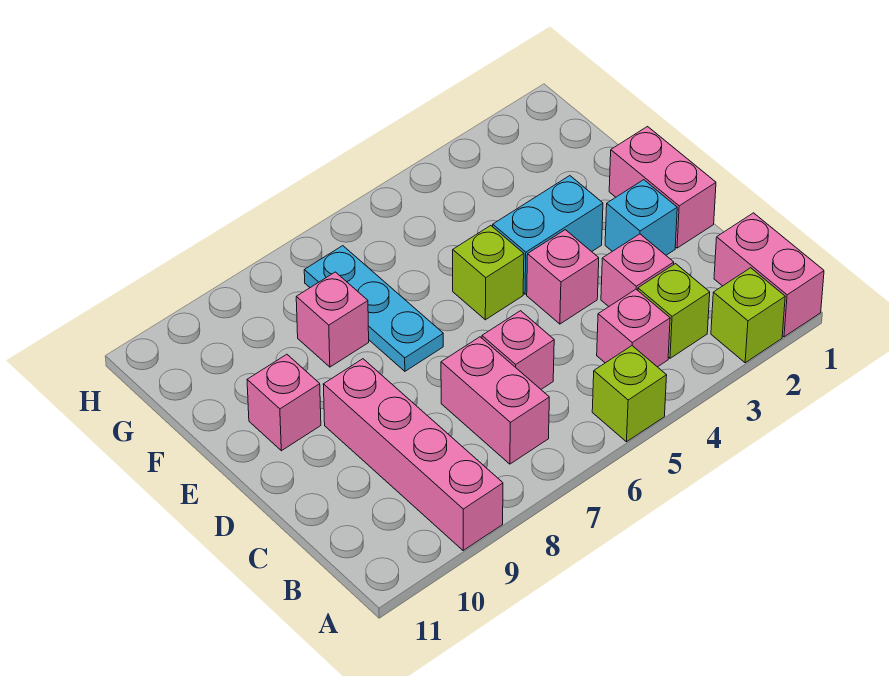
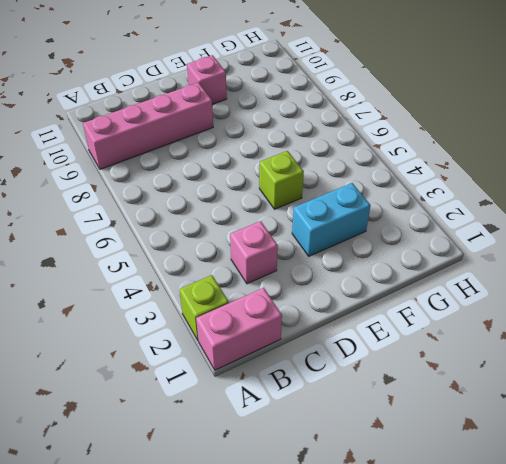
cyan brick E3:F3 level 1 -> cyan brick E3:E4 level 1
none -> lime brick A5 level 1
none -> lime brick B3 level 1
none -> pink brick B4 level 1

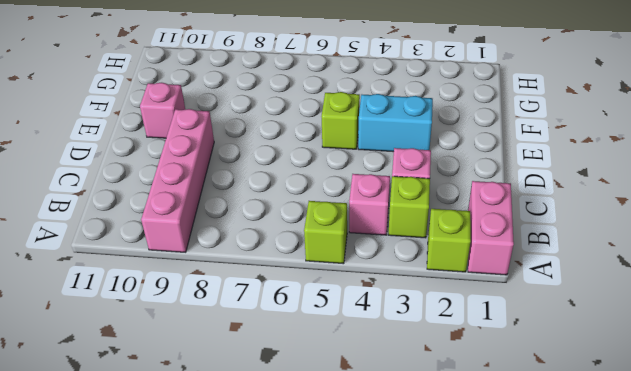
none -> pink brick B7:C7 level 1
none -> pink brick C6 level 1
none -> pink brick D1:E1 level 1

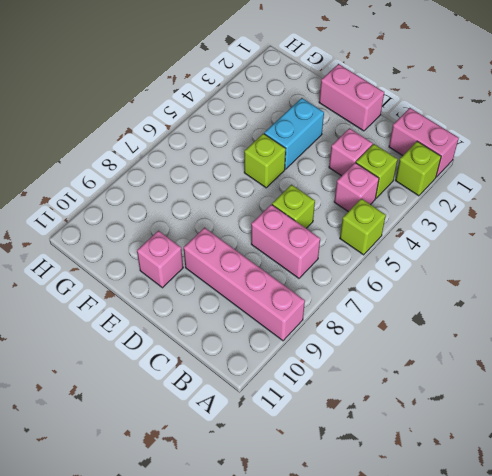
lime brick C6 level 1 -> pink brick C6 level 1
none -> cyan brick D2 level 1
none -> pink brick D4 level 1
none -> cyan plate E7:G7 level 1

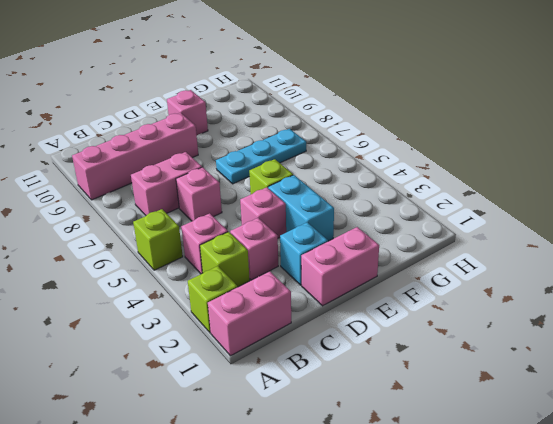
none -> pink brick F8 level 1

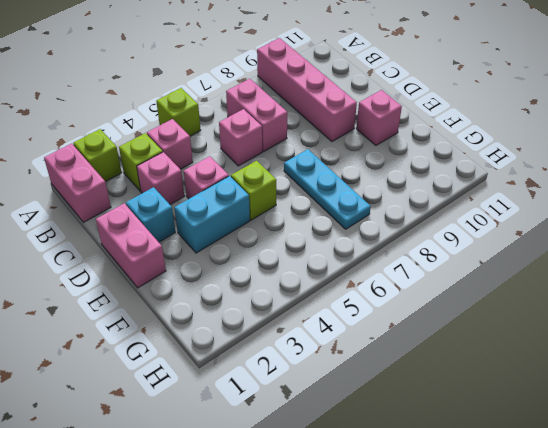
none -> pink brick F8 level 1

